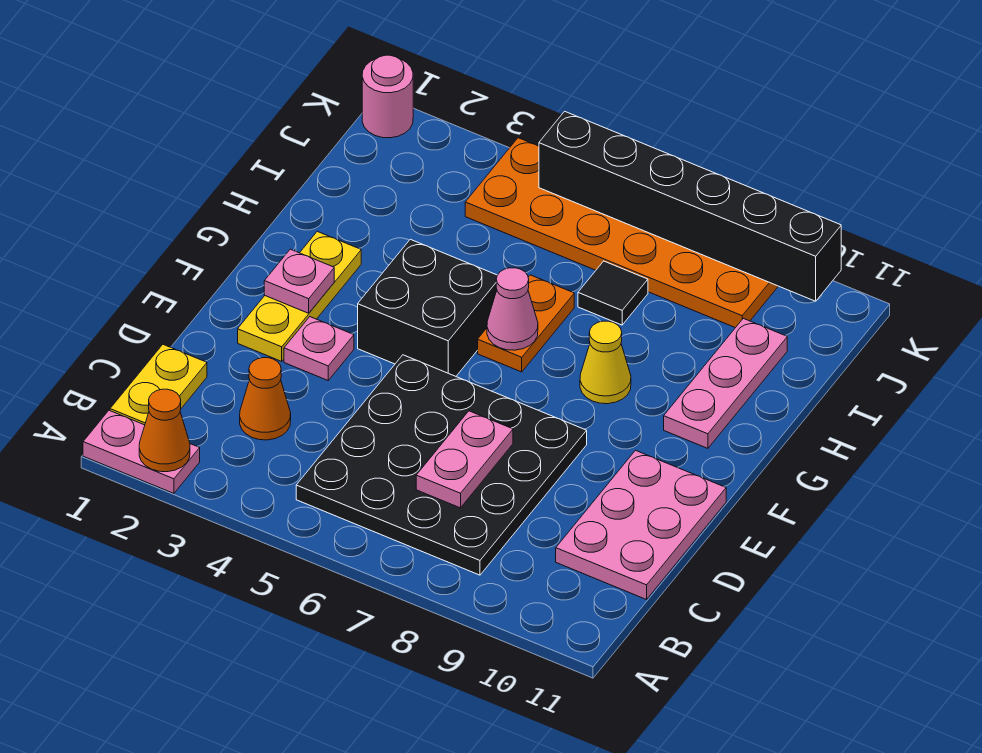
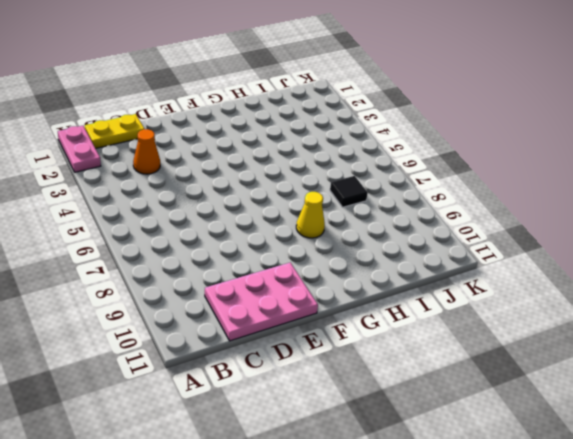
none -> black plate B5:E8 level 1
none -> yellow plate E2:G2 level 1
none -> pink plate E3 level 1

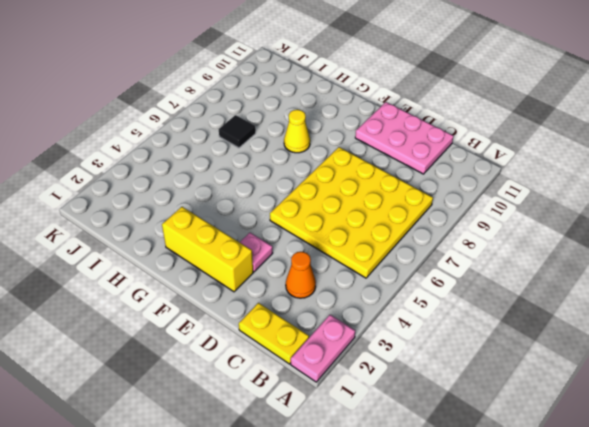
yellow plate B5:E8 level 1 -> black plate B5:E8 level 1
yellow brick E2:G2 level 1 -> yellow plate E2:G2 level 1
none -> black brick F4:G5 level 1
none -> orange plate G6:H6 level 1
none -> pink plate G10:I10 level 1

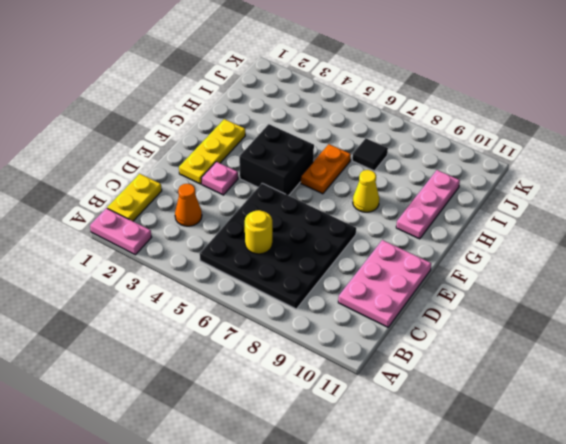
yellow round brick C6 level 2 -> none
none -> orange plate J4:K9 level 1
none -> pink round brick K1 level 1
none -> orange cone A2 level 2

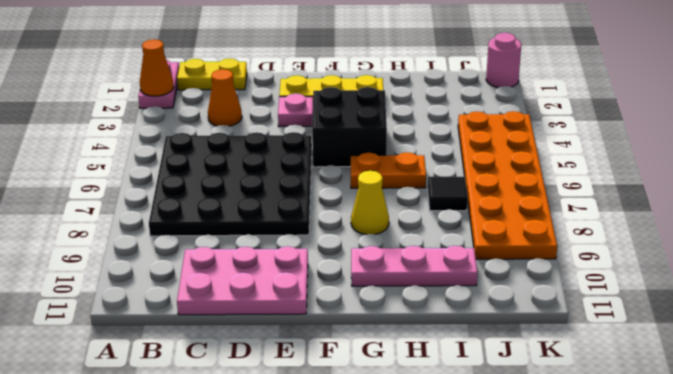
none -> pink plate C7:D7 level 2
none -> pink plate F2 level 2
none -> pink cone G6 level 2

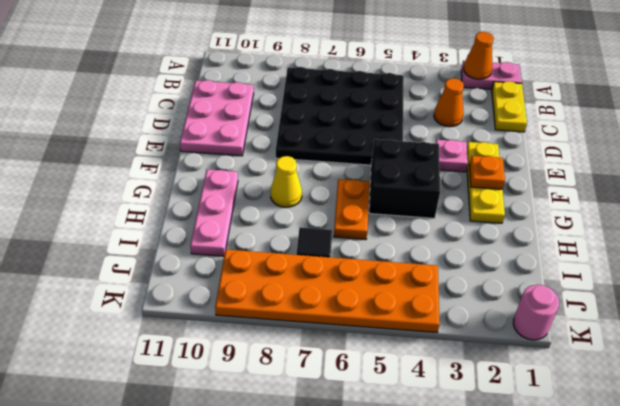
orange plate F2 level 2 -> pink plate F2 level 2
none -> pink plate C7:D7 level 2
none -> pink cone G6 level 2
none -> black brick K5:K10 level 2

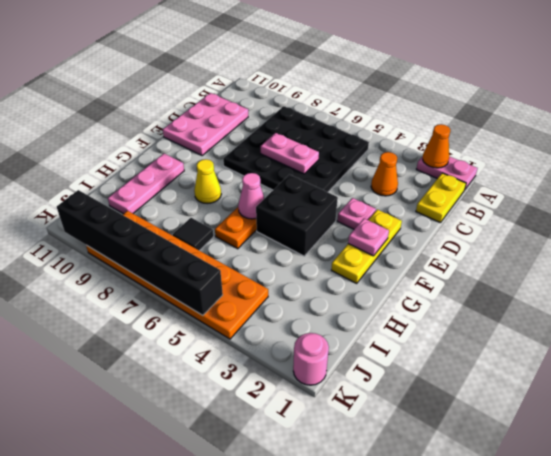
pink plate D6:D7 level 2 -> pink plate C7:D7 level 2

